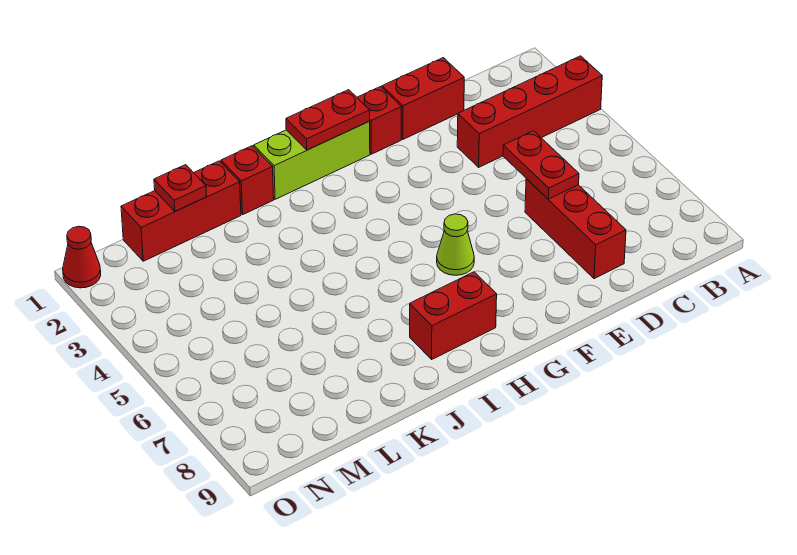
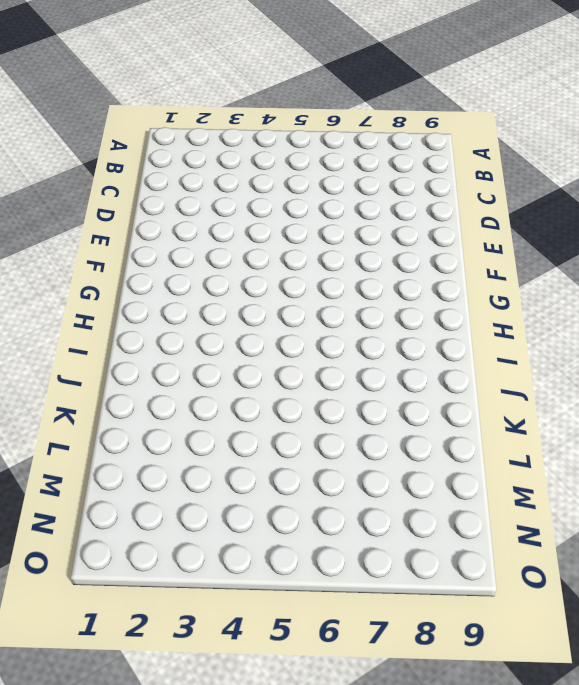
none -> red brick A3:D3 level 1
none -> red brick D1:E1 level 1
none -> red brick D6:D8 level 1

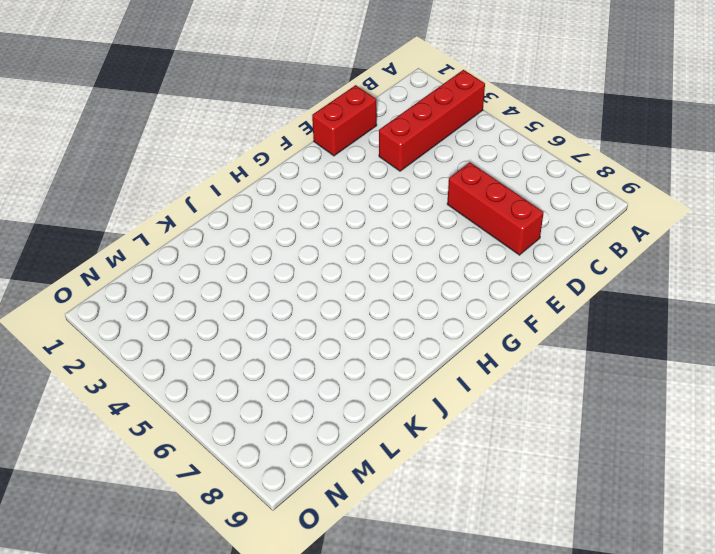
none -> red brick F1 level 1
none -> lime brick G1:I1 level 1
none -> lime cone G6 level 1

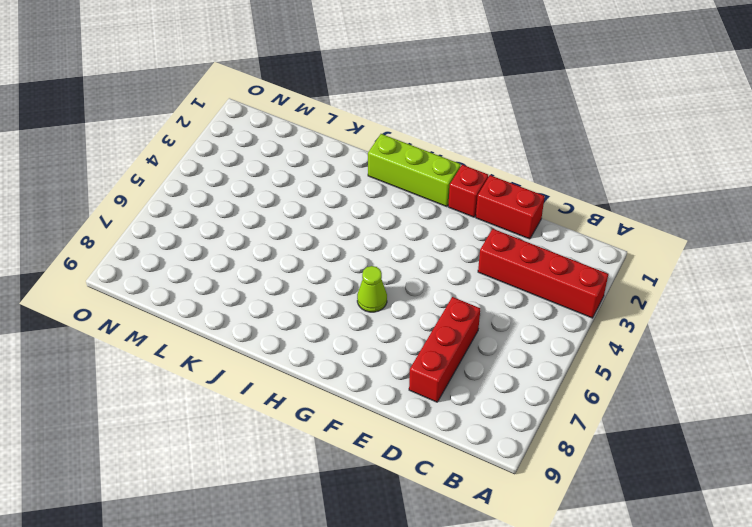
none -> red brick H8:I8 level 1
none -> red brick J1 level 1
none -> red brick K1:M1 level 1

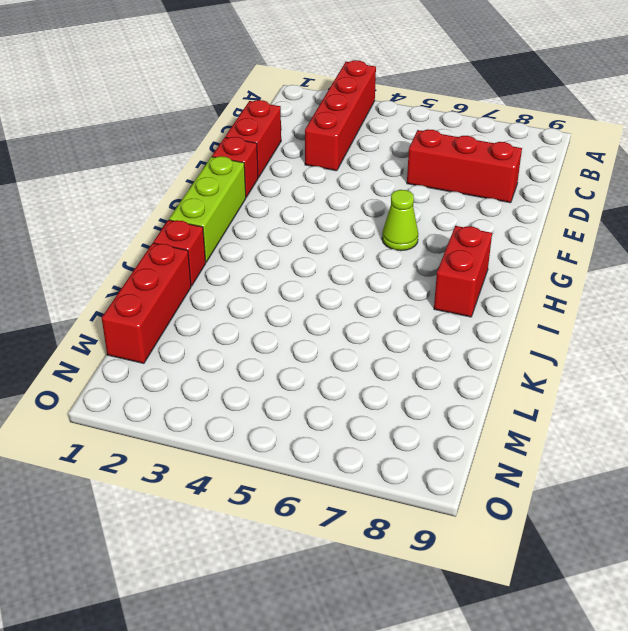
none -> red cone O1 level 1
none -> red plate D5:D6 level 2
none -> red plate G1:H1 level 2

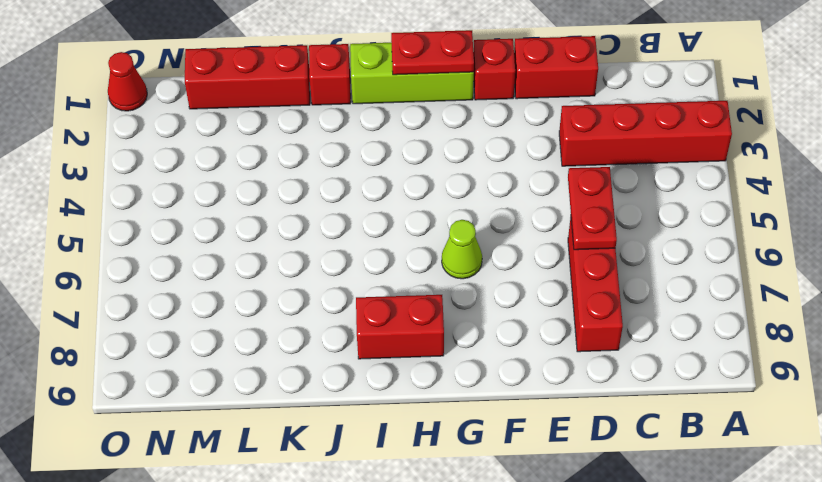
none -> red plate L1 level 2

